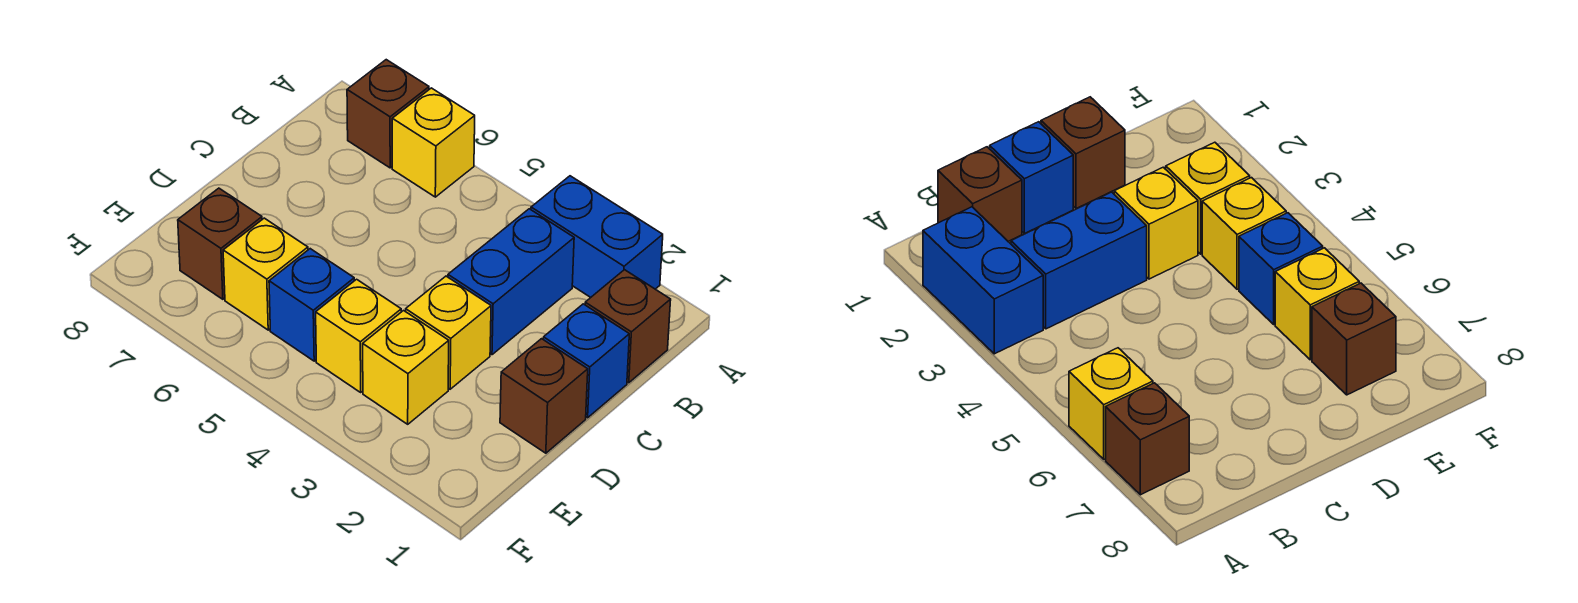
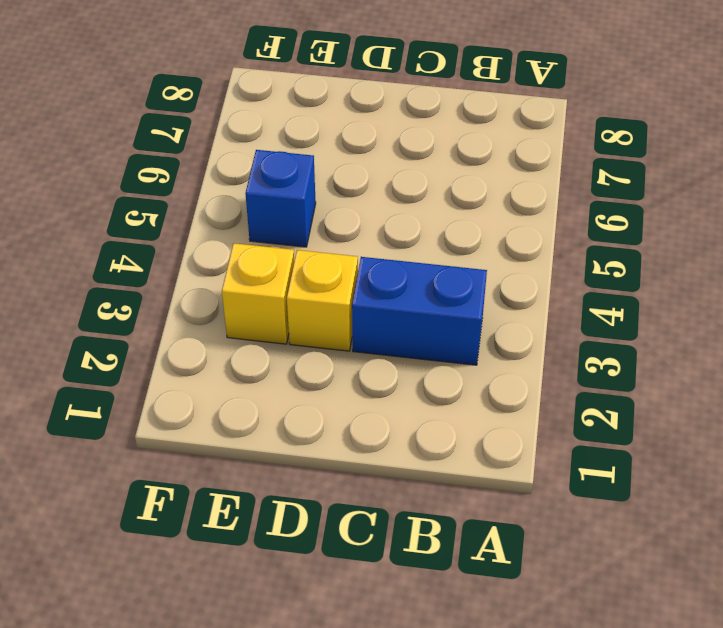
none -> blue brick A2:A3 level 1
none -> yellow brick A6 level 1
none -> brown brick A7 level 1

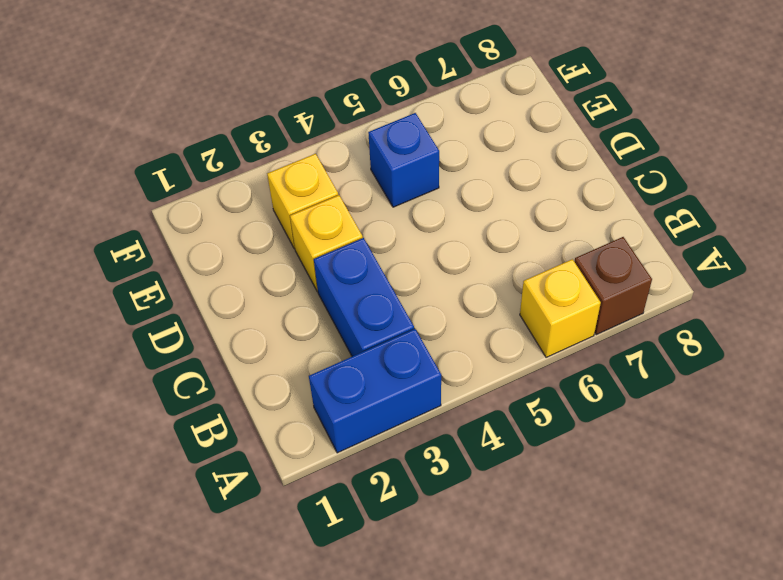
none -> brown brick B1 level 1
none -> blue brick C1 level 1
none -> brown brick D1 level 1

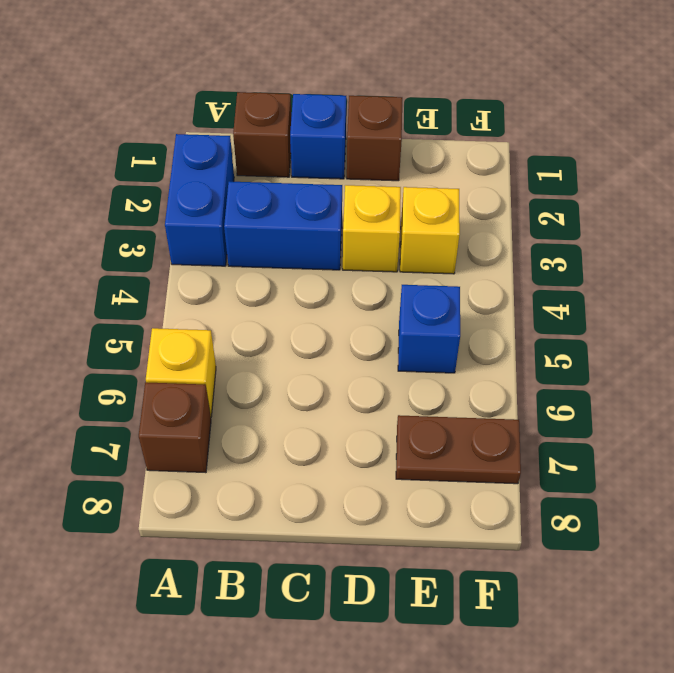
brown plate E7:F7 level 1 -> brown brick E7 level 1
none -> yellow brick E4 level 1
none -> yellow brick E6 level 1

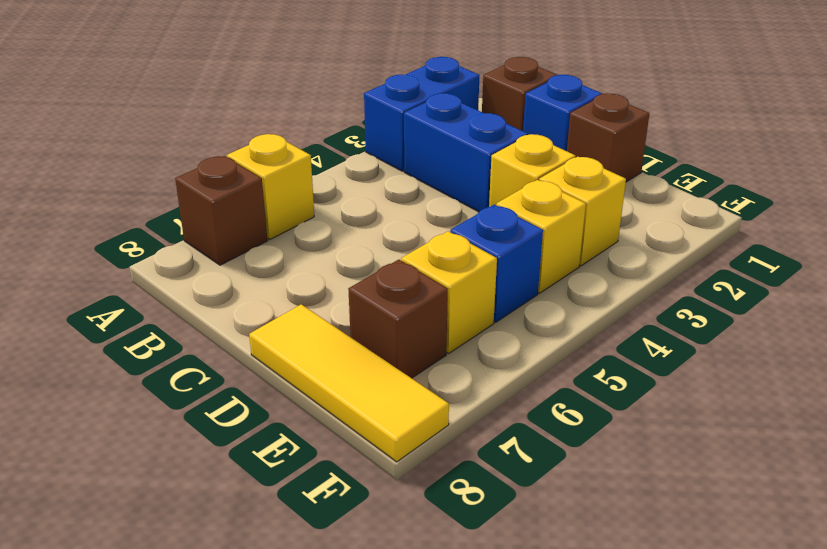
yellow tile D8:F8 level 1 -> none

